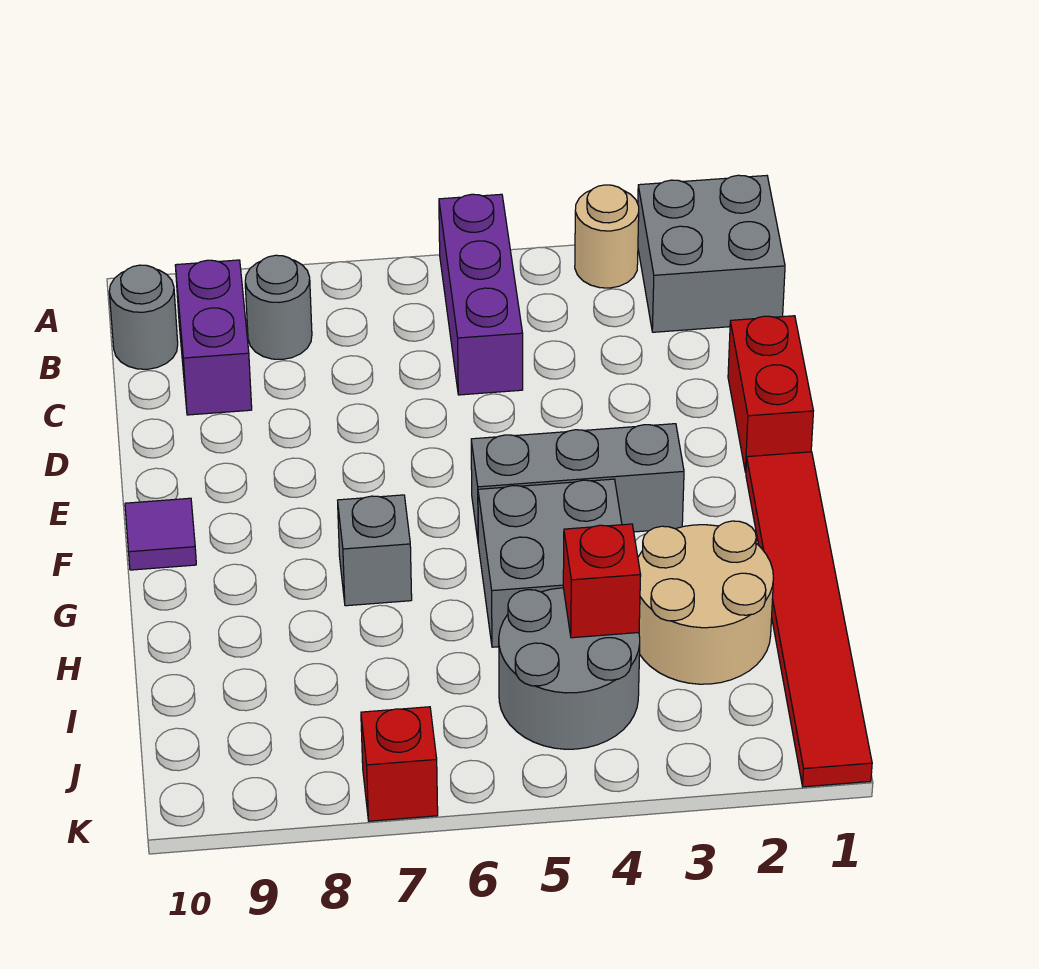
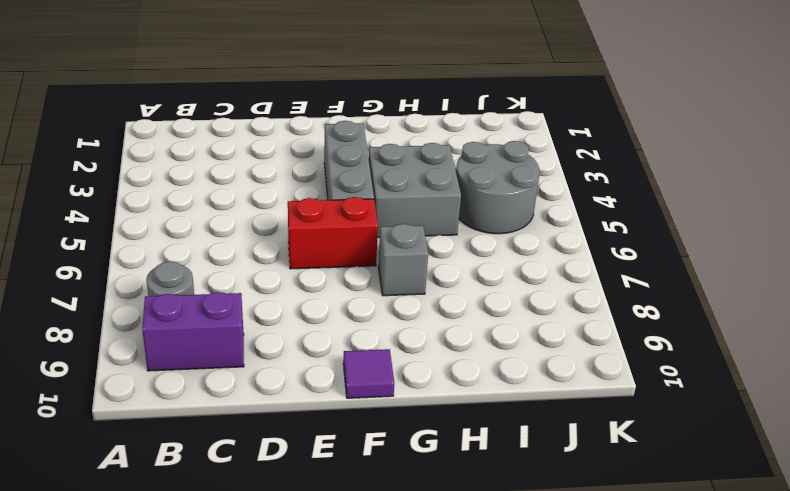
red brick E6:F6 level 1 -> red brick D1:E1 level 1
none -> grey brick A1:B2 level 1
none -> tan round brick A3 level 1
none -> purple brick A5:C5 level 1

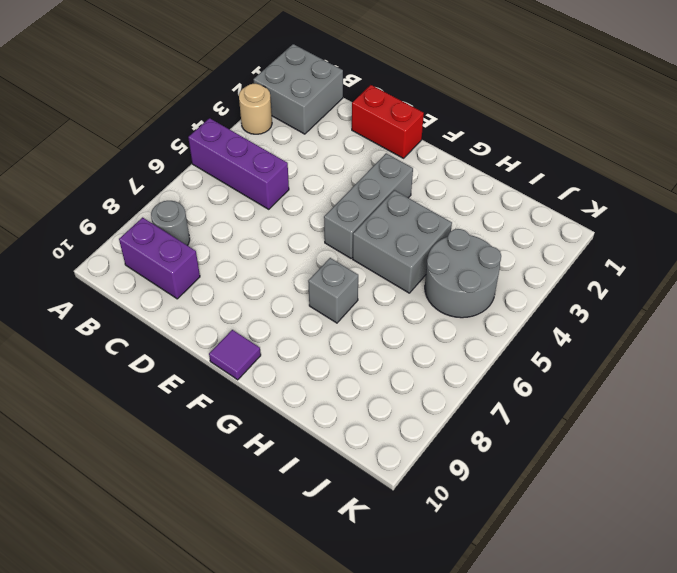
none -> grey round brick B10 level 1
none -> red tile F1:K1 level 1
none -> tan round brick H2:I3 level 1

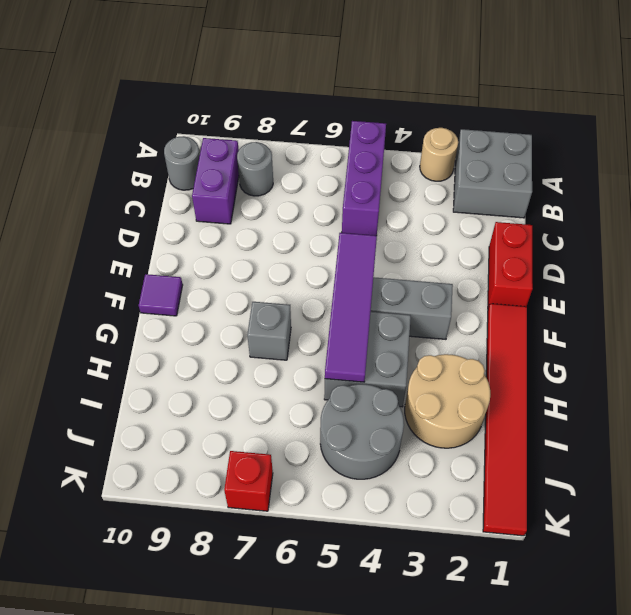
purple tile E5:H5 level 2 -> none
none -> red brick I4 level 2

